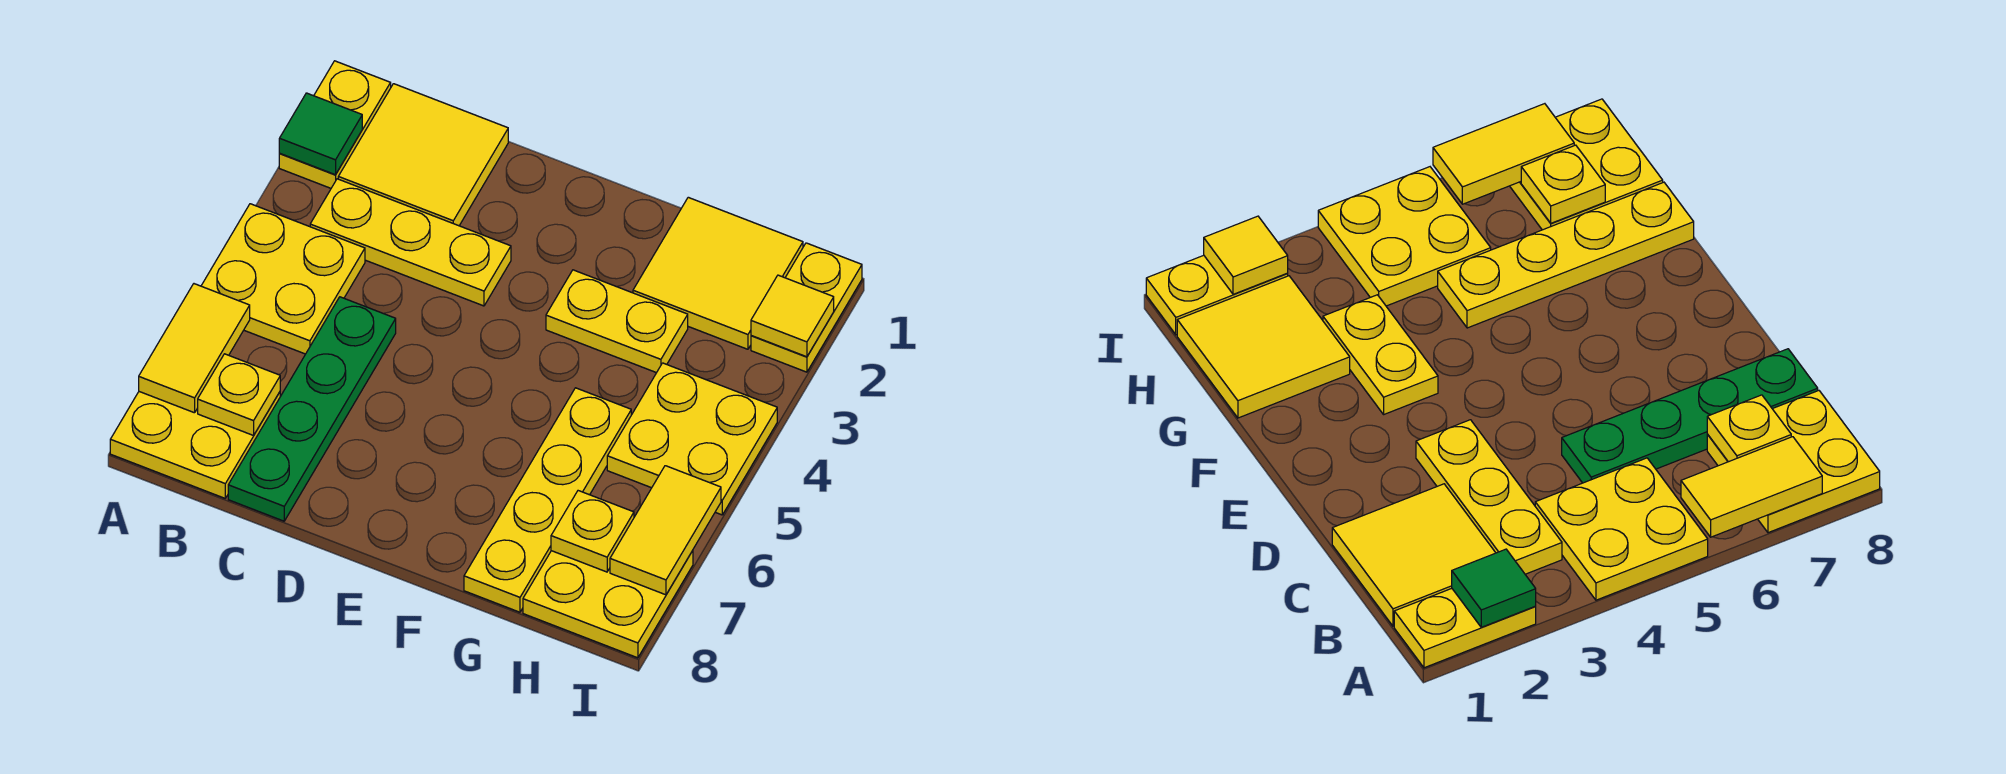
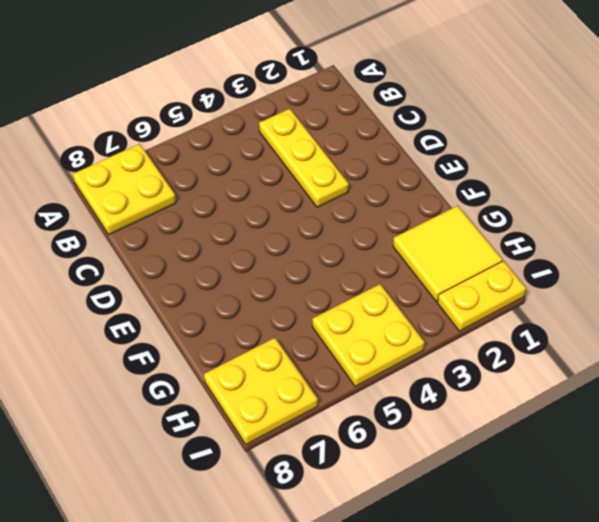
none -> yellow plate A1:A2 level 1
none -> yellow plate A4:B5 level 1
none -> yellow tile B1:C2 level 1

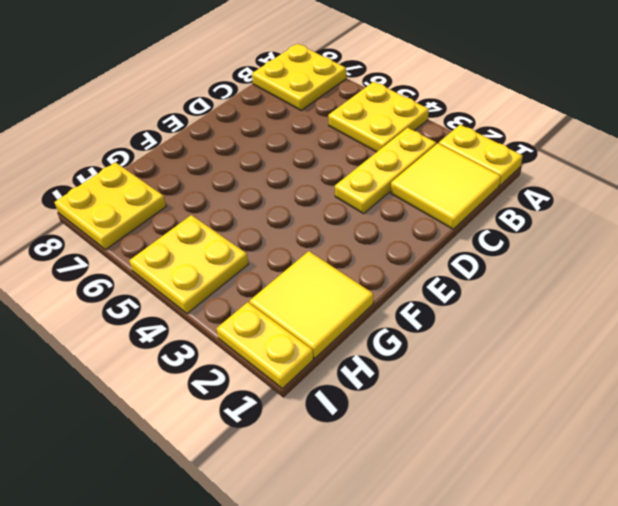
none -> green plate C5:C8 level 1
none -> yellow plate F3:G3 level 1
none -> yellow plate G5:G8 level 1

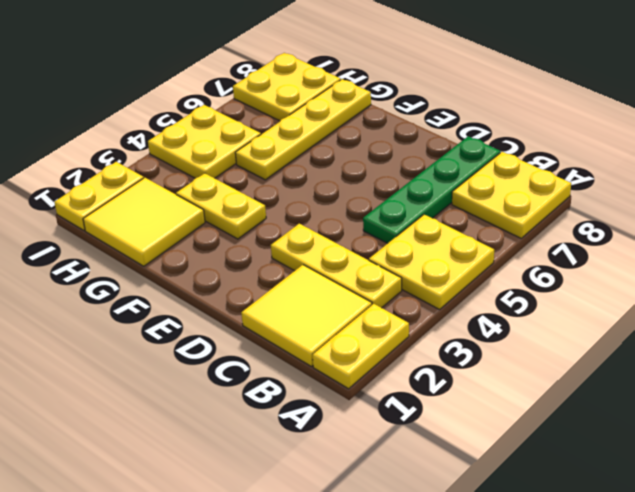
none -> green tile A2 level 2
none -> yellow tile A6:A7 level 2
none -> yellow plate B7 level 2

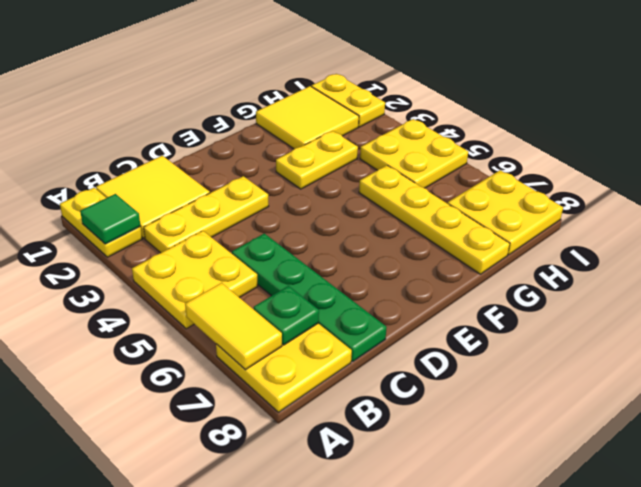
green plate B7 level 2 -> yellow plate B7 level 2
none -> yellow plate H7 level 2
none -> yellow tile I2 level 2
none -> yellow tile I6:I7 level 2

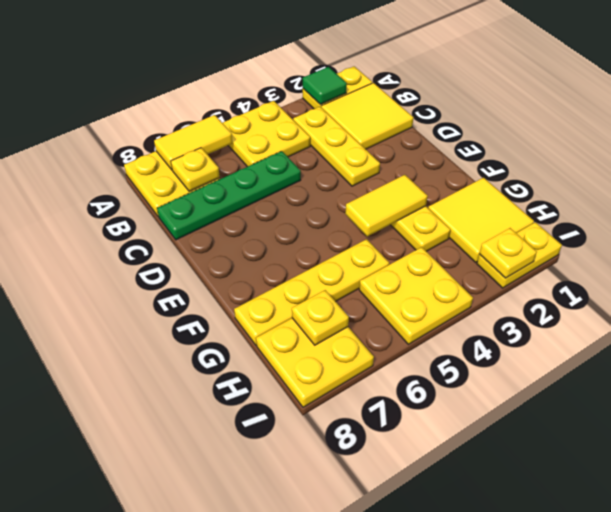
yellow tile F3:F4 level 2 -> yellow tile I6:I7 level 2
yellow plate I2 level 2 -> yellow tile I2 level 2

